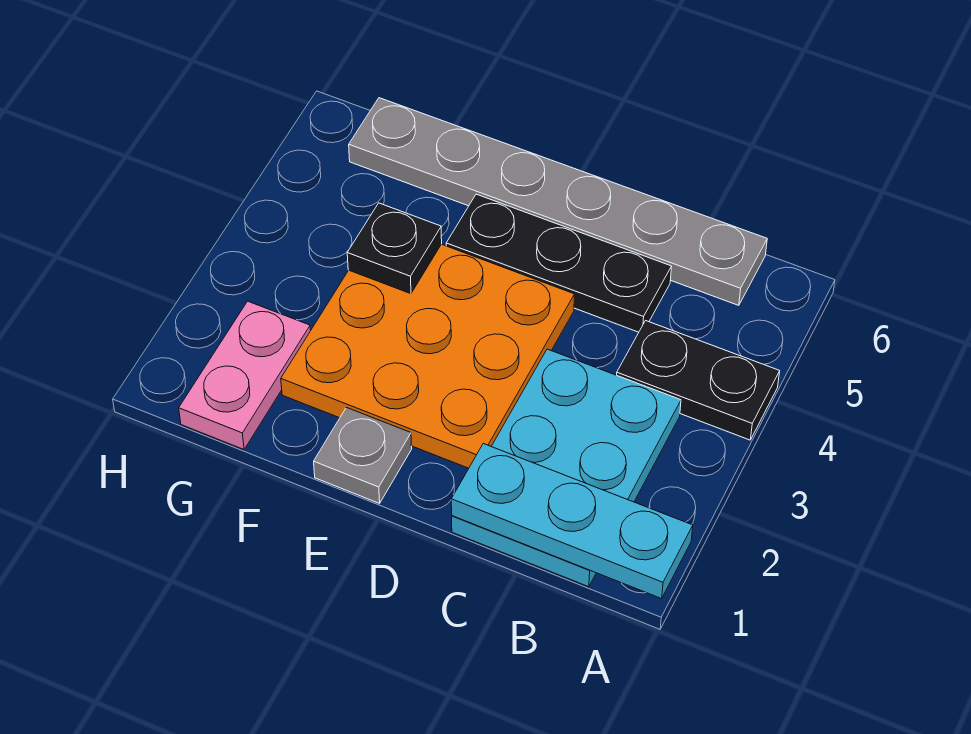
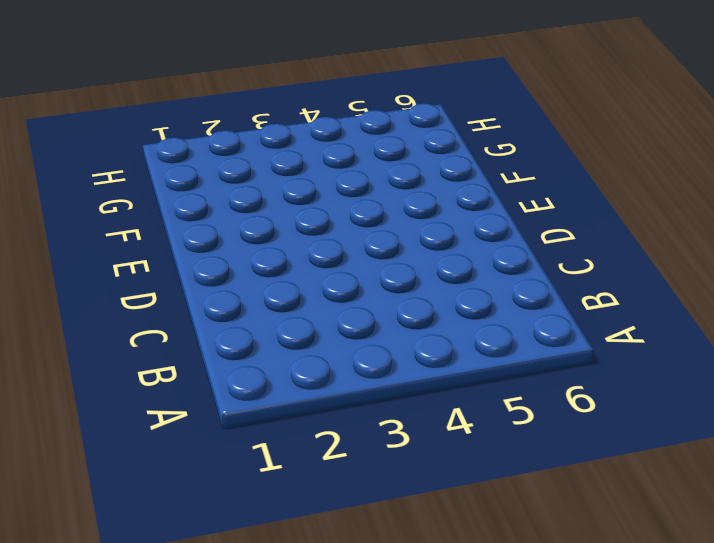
none -> black plate A4:B4 level 1
none -> cyan plate B1:C3 level 1

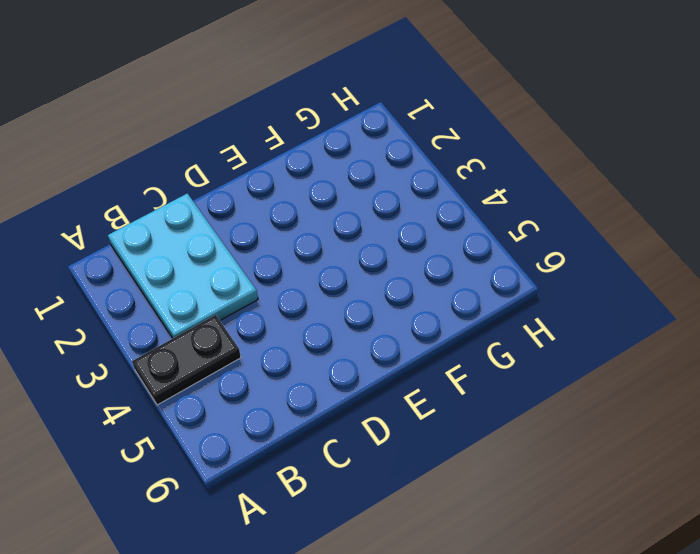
none -> grey plate B6:G6 level 1
none -> black plate C5:E5 level 1

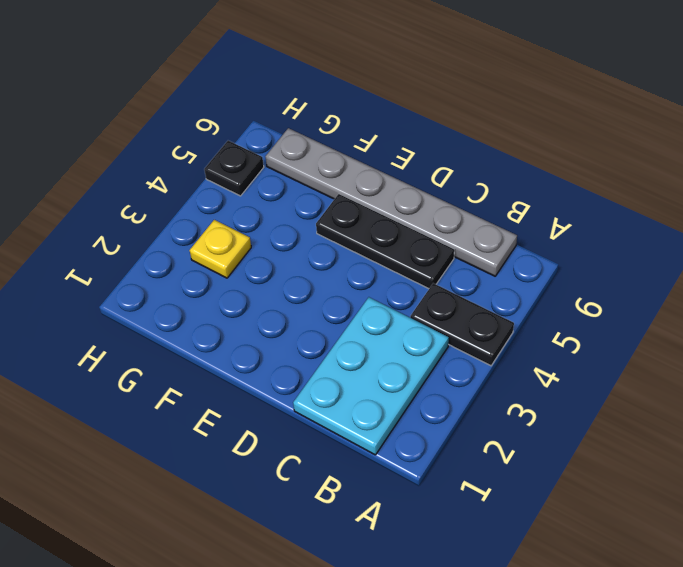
yellow plate G3 level 1 -> none
black plate H5 level 1 -> black plate F4 level 2
none -> orange plate D2:F4 level 1
none -> grey plate E1 level 1

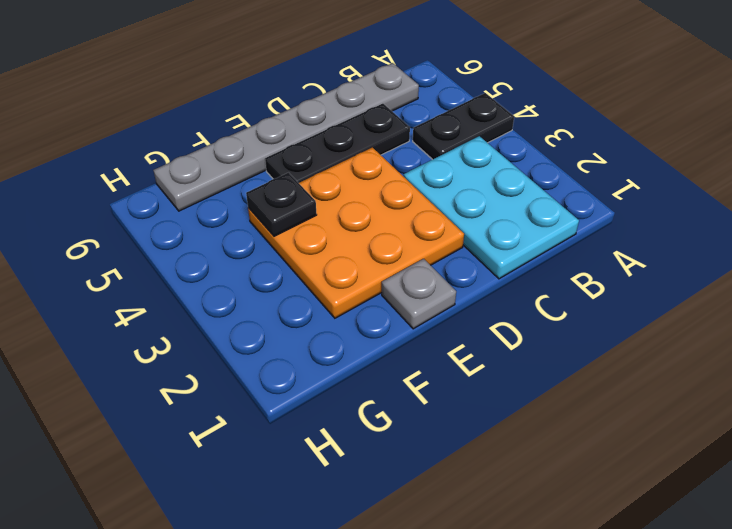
none -> pink plate G1:G2 level 1
none -> cyan plate A1:C1 level 2

